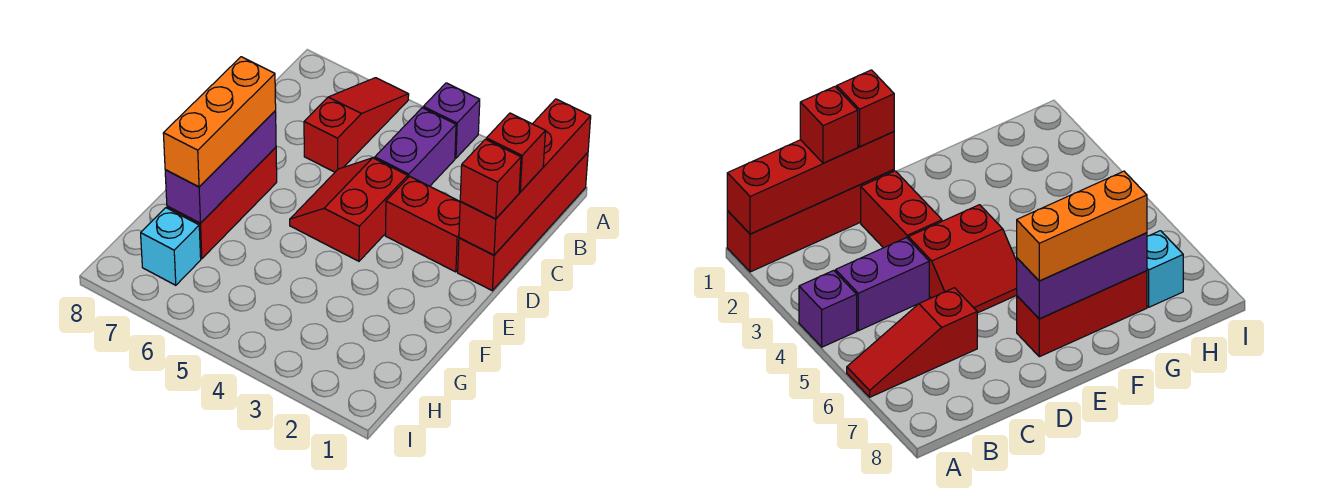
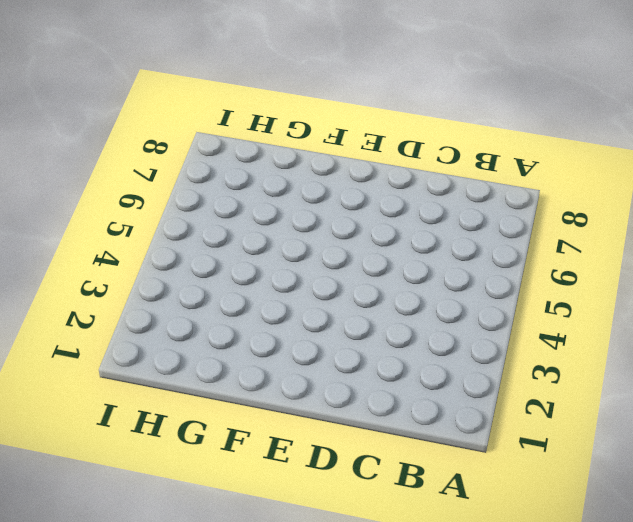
none -> red brick A1:D1 level 1
none -> purple brick A4 level 1
none -> red slope A6:C6 level 1 top C

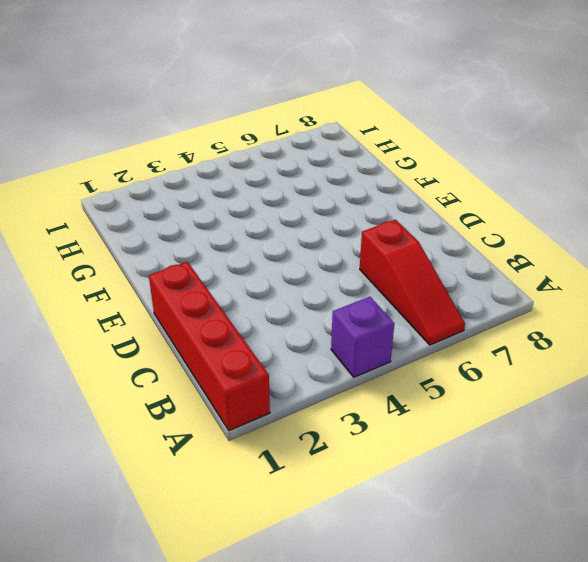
none -> purple brick B4:C4 level 1
none -> red brick D2:D3 level 1
none -> red slope D4:E5 level 1 top 4

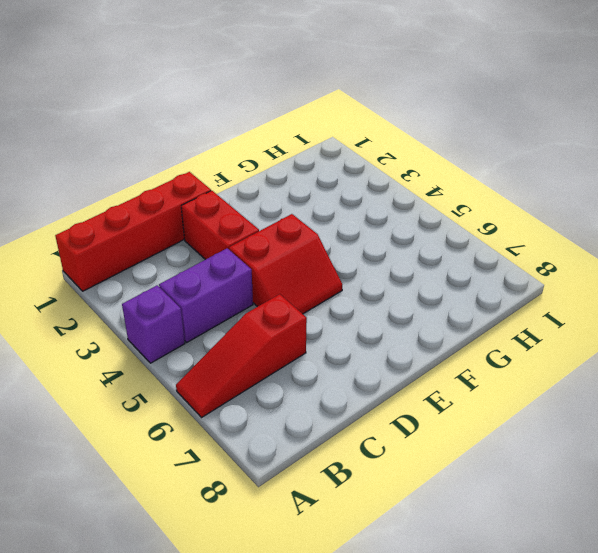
none -> red brick E7:G7 level 1
none -> cyan brick H7 level 1
none -> red brick A1:D1 level 2

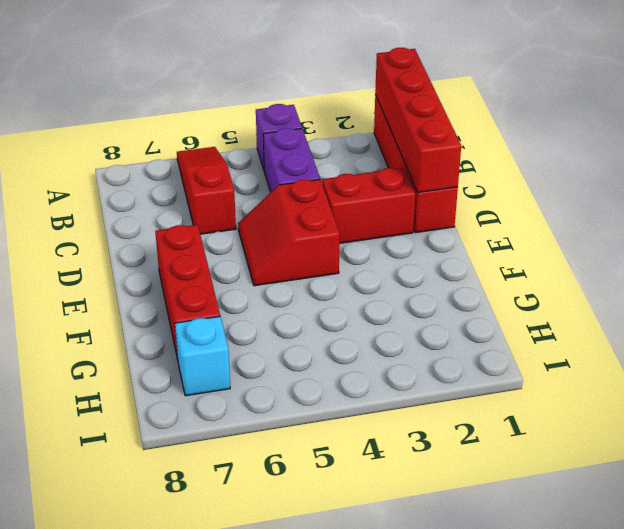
none -> purple brick E7:G7 level 2
none -> red brick C1 level 3
none -> red brick D1 level 3

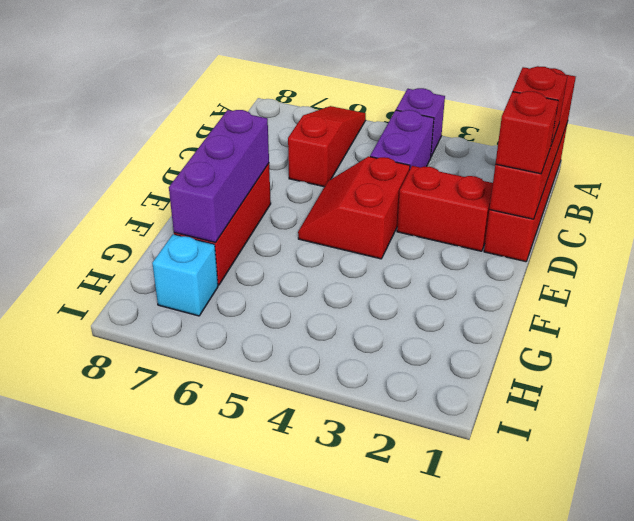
none -> orange brick E7:G7 level 3

